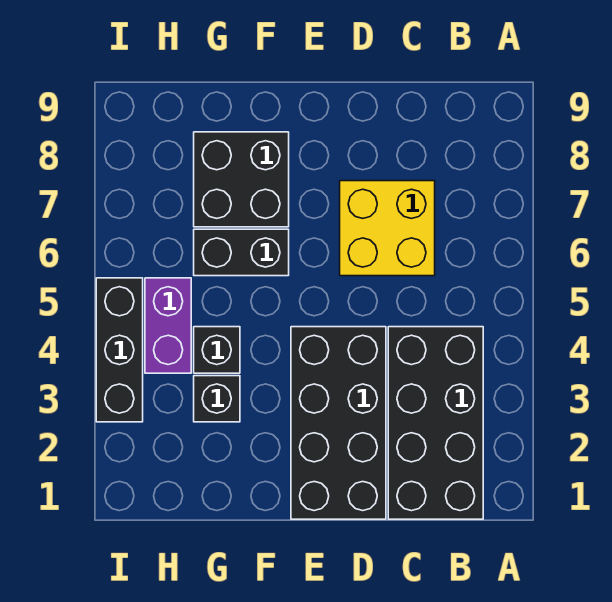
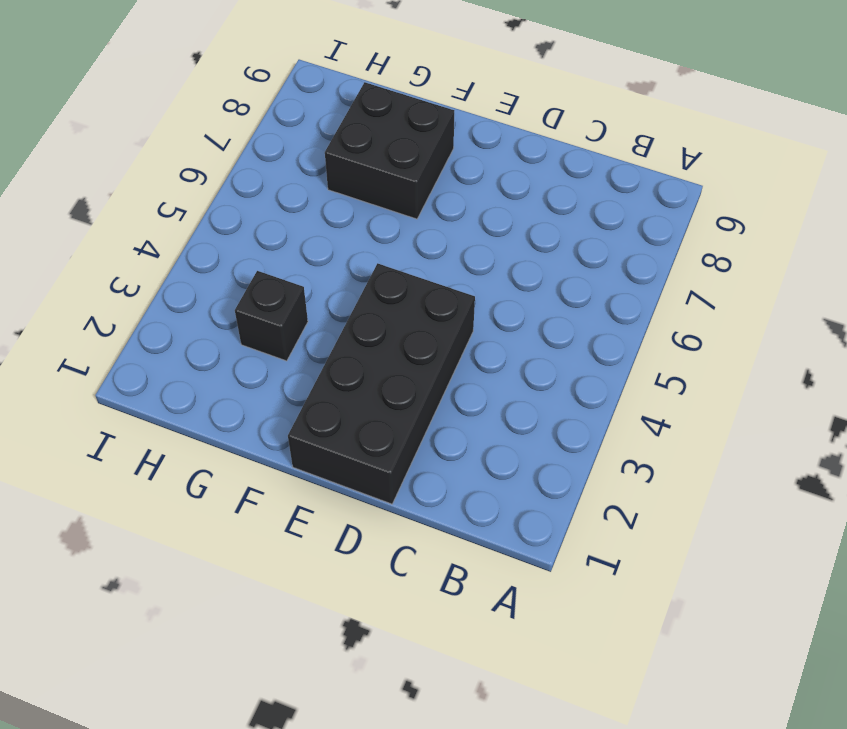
none -> black brick B1:C4 level 1
none -> yellow brick C6:D7 level 1

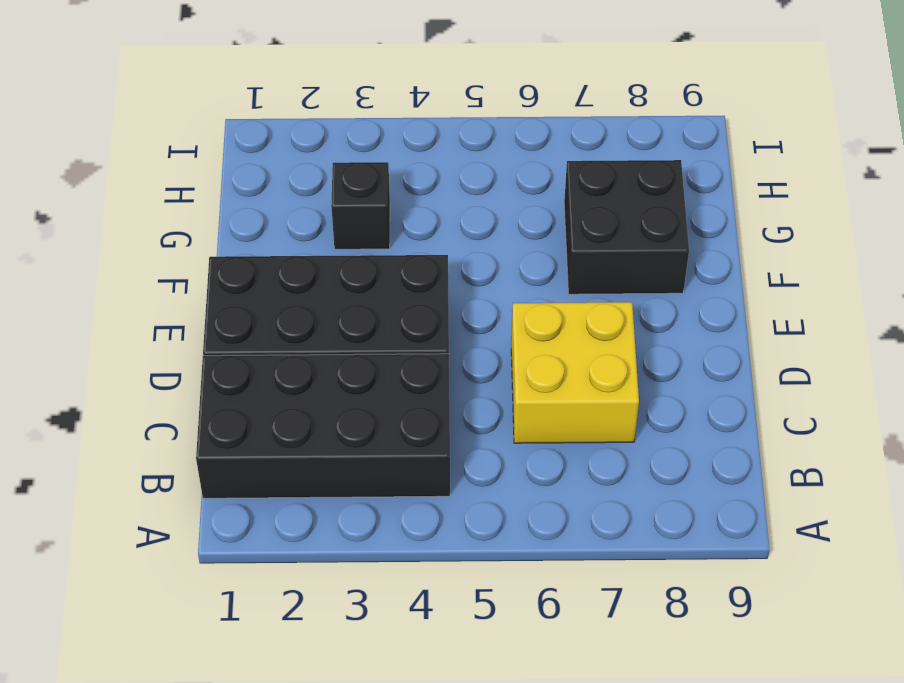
none -> black brick F6:G6 level 1
none -> black brick G4 level 1

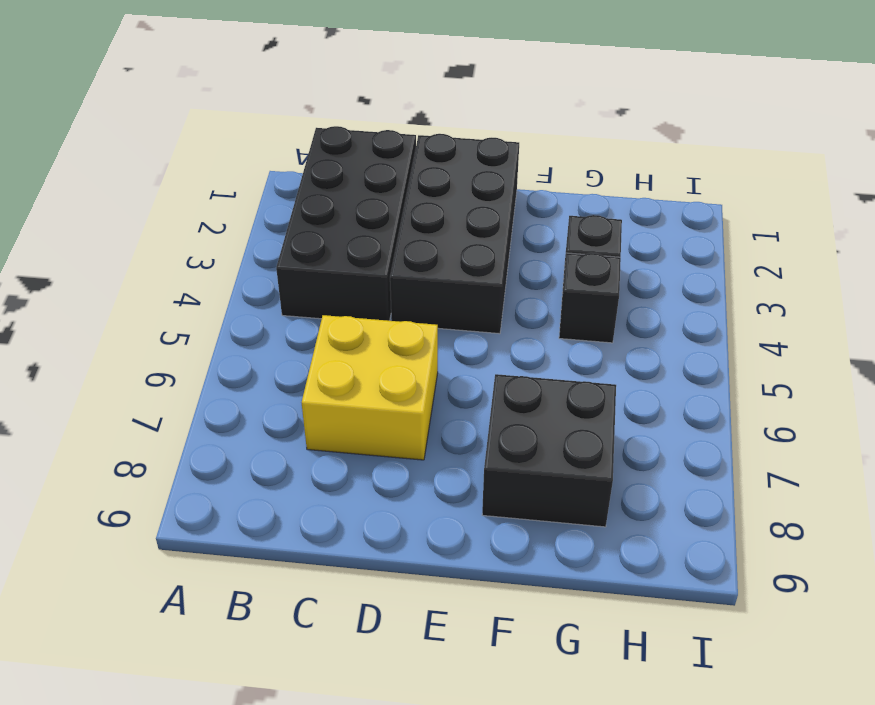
none -> black brick F6:G6 level 1
none -> purple brick H4:H5 level 1

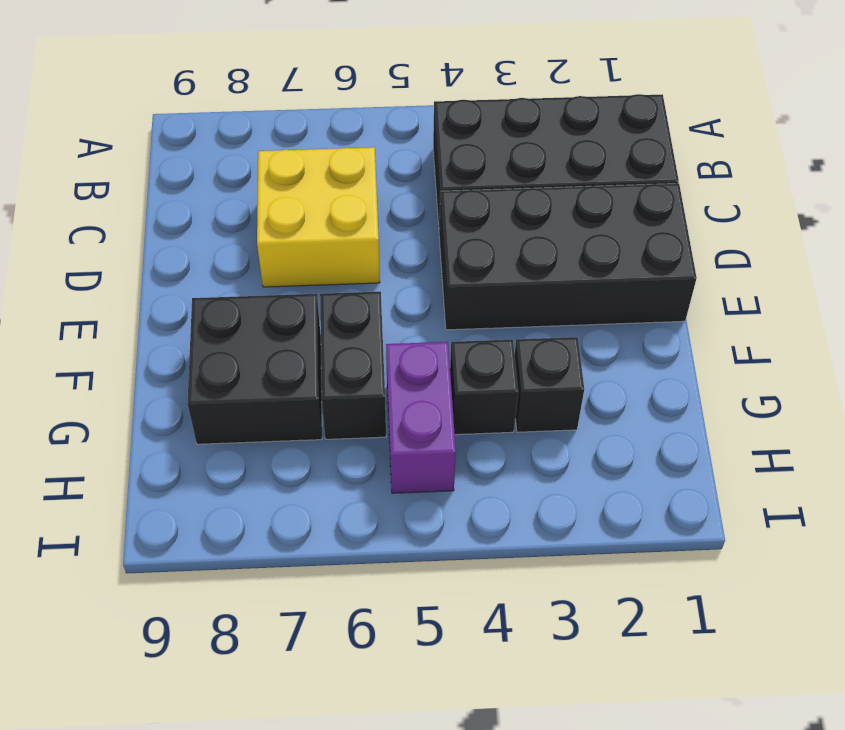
purple brick G5:H5 level 1 -> purple brick H4:H5 level 1
none -> black brick I3:I5 level 1

